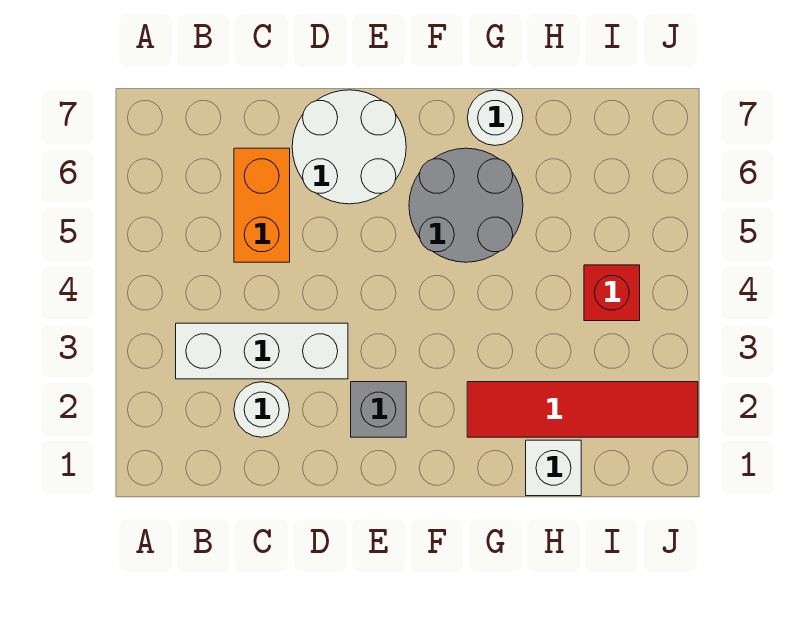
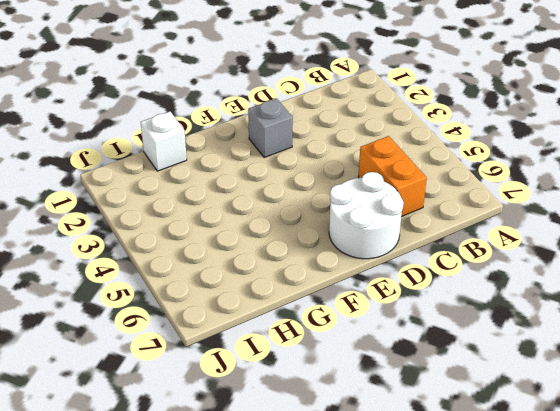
none -> white brick B3:D3 level 1
none -> white round brick C2 level 1

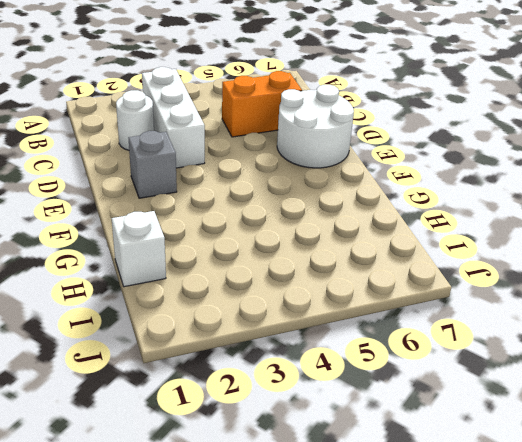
none -> grey round brick F5:G6 level 1
none -> red tile G2:J2 level 1

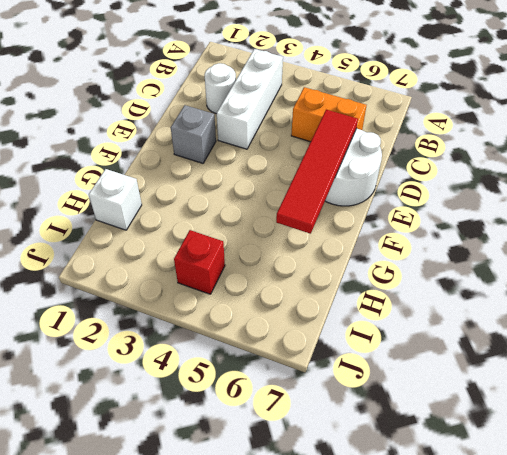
red tile D6:G6 level 2 -> red tile G2:J2 level 1
none -> grey round brick F5:G6 level 1
none -> white round brick G7 level 1

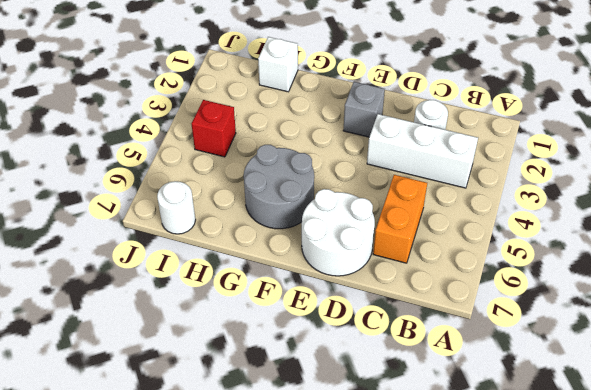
white round brick I7 level 1 -> white round brick G7 level 1
none -> red tile G2:J2 level 1

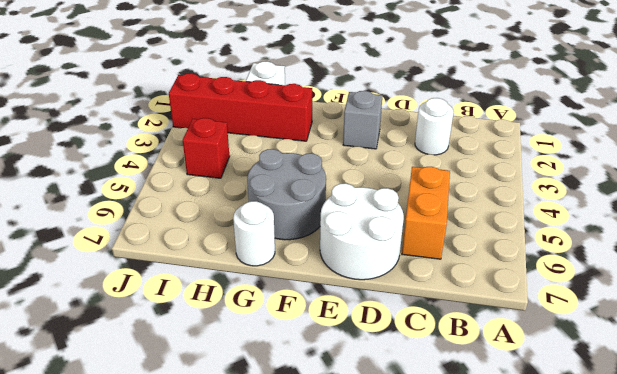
red brick G2:J2 level 1 -> red tile G2:J2 level 1
none -> white brick B3:D3 level 1

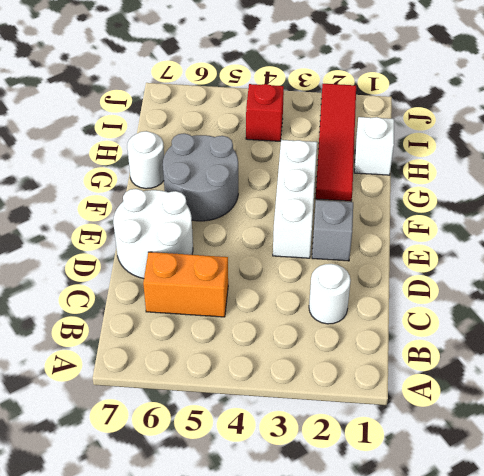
white brick E3:G3 level 1 -> white brick B3:D3 level 1

